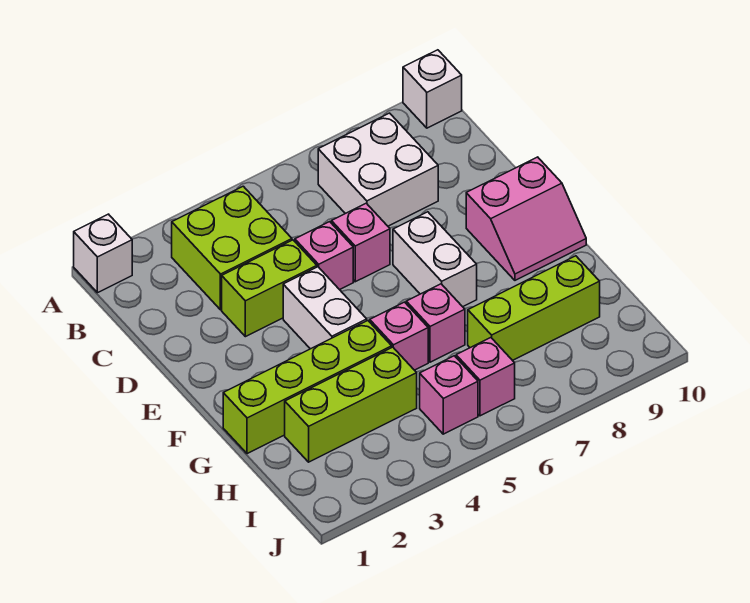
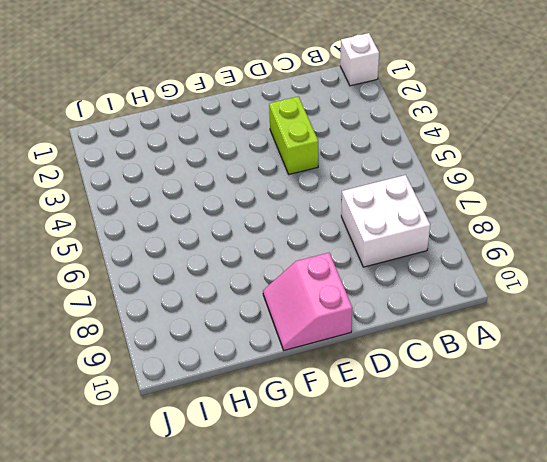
none -> white brick A10 level 1
none -> lime brick B3:C4 level 1
none -> pink brick D5 level 1

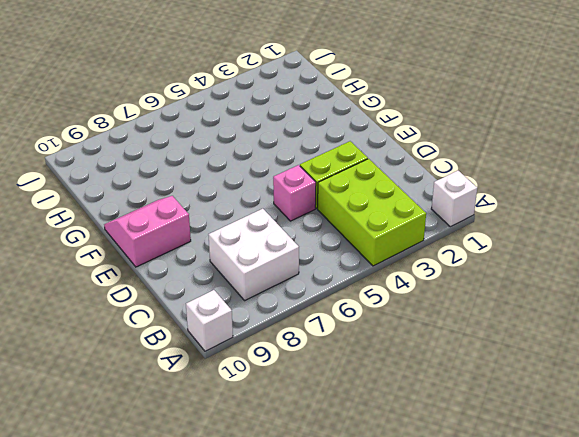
lime brick A3:C4 level 1 -> lime brick B3:C4 level 1
none -> pink brick D6 level 1
none -> white brick E4:F4 level 1
none -> white brick E7:F7 level 1

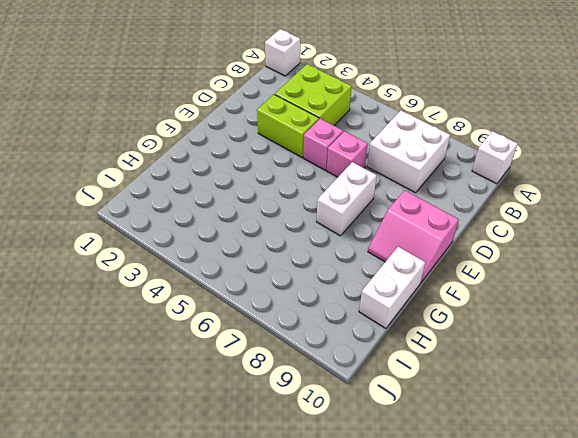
white brick G10:H10 level 1 -> white brick E4:F4 level 1
none -> lime brick G1:G4 level 1
none -> pink brick G5 level 1
none -> pink brick G6 level 1

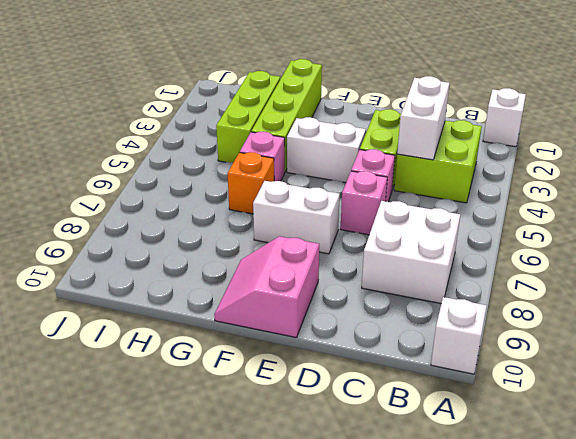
white brick C3:C4 level 2 -> none
orange brick G6 level 1 -> pink brick G6 level 1
none -> lime brick H7:H9 level 1
none -> pink brick I5 level 1
none -> pink brick I6 level 1

